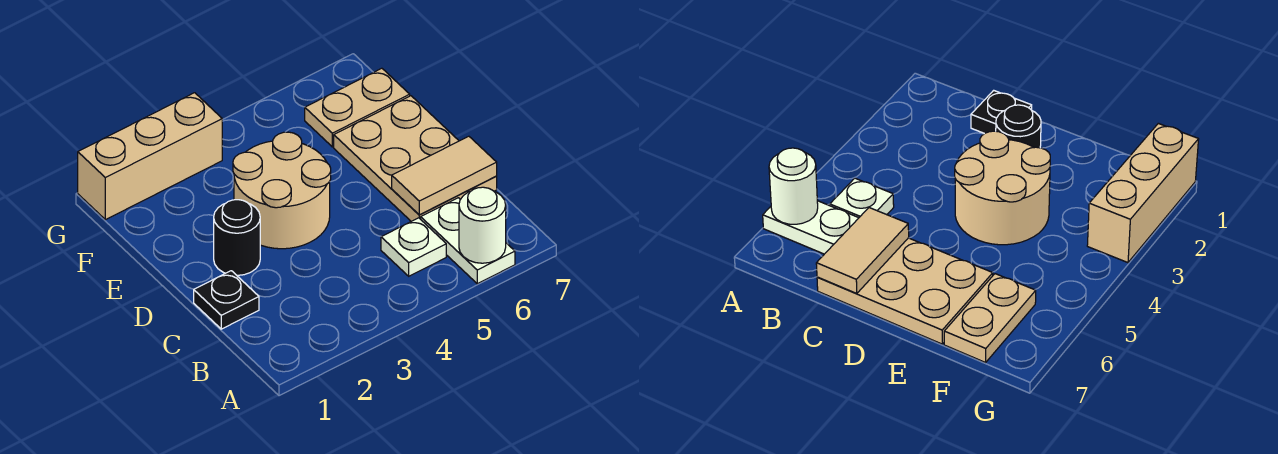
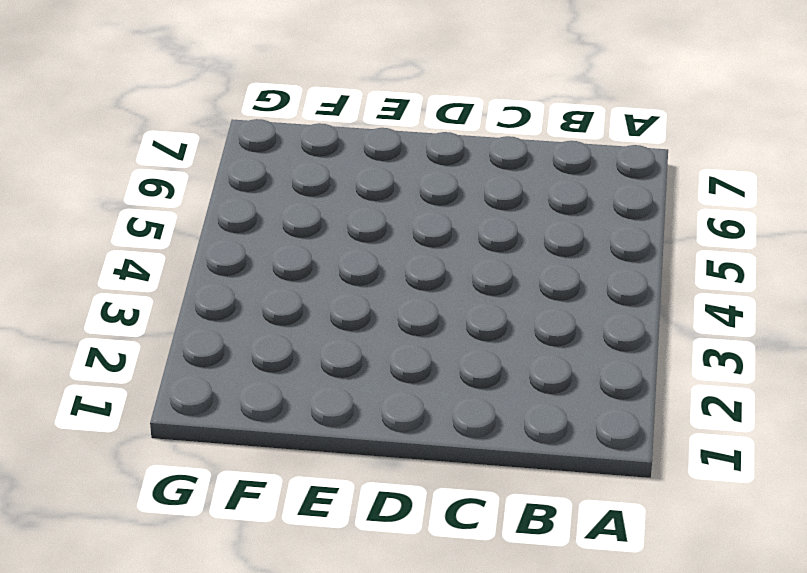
none -> white plate A6:B6 level 1
none -> white plate B5 level 1

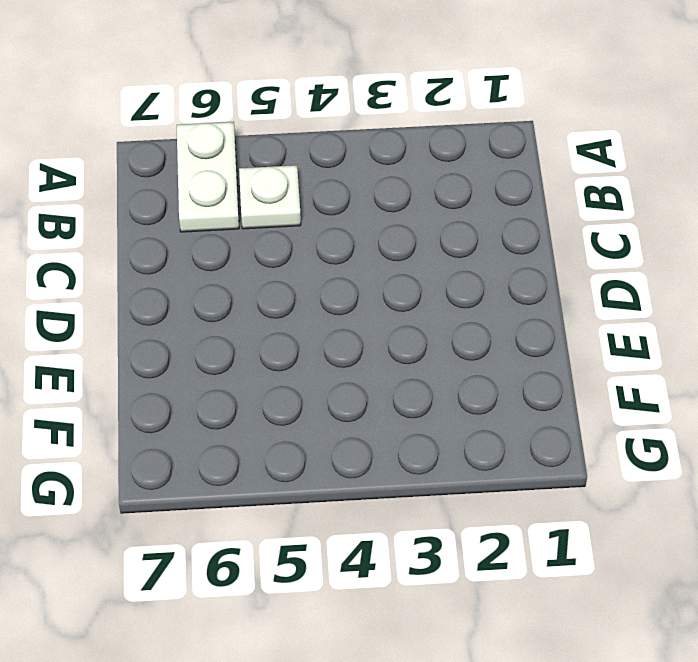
none -> black plate C1 level 1
none -> tan plate C6:E7 level 1

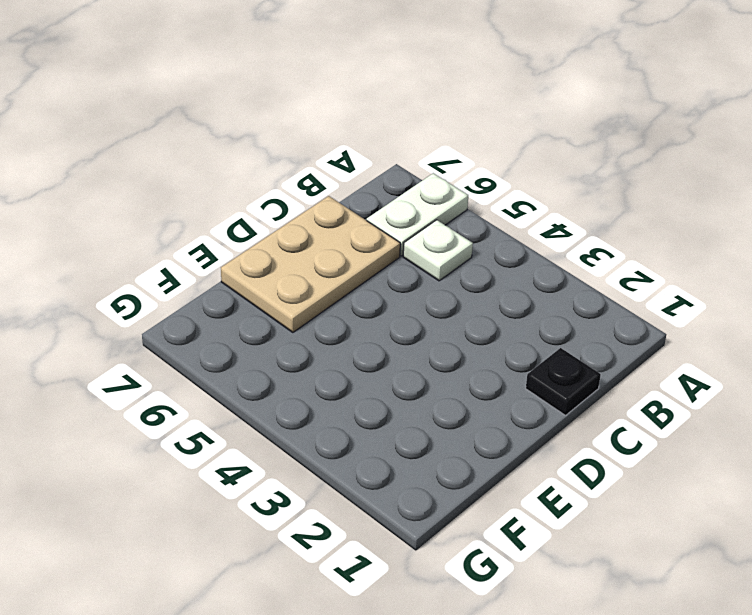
none -> black round brick D2 level 1
none -> tan round brick D3:E4 level 1

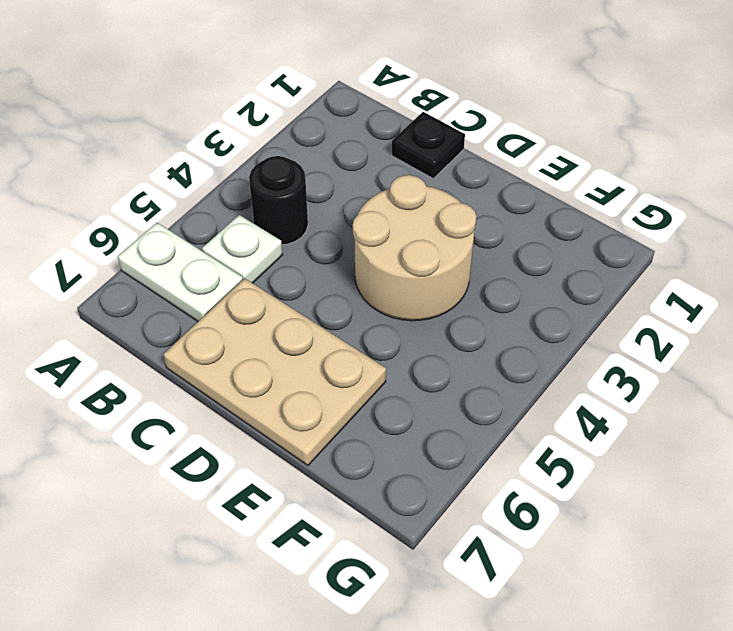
black round brick B4 level 1 -> black round brick D2 level 1
none -> tan plate F6:F7 level 1
none -> tan brick G1:G3 level 1

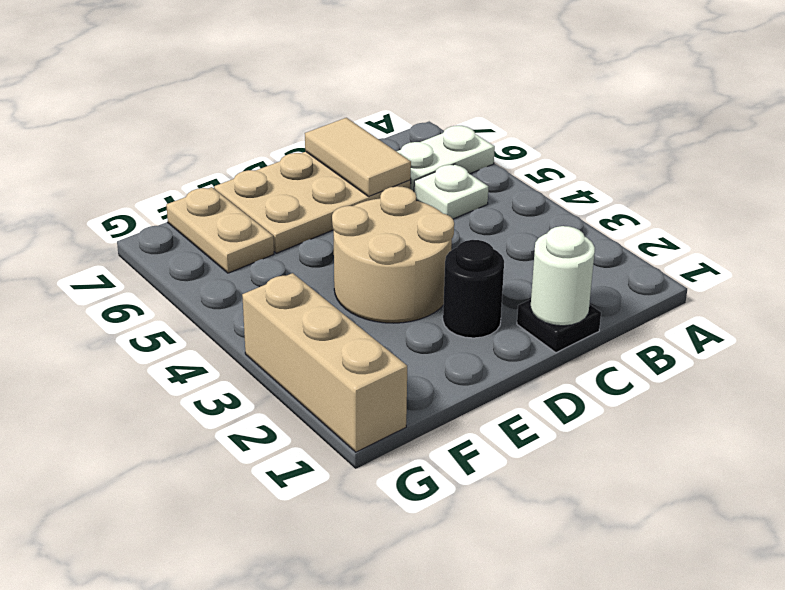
white round brick C1 level 2 -> white round brick A6 level 2

